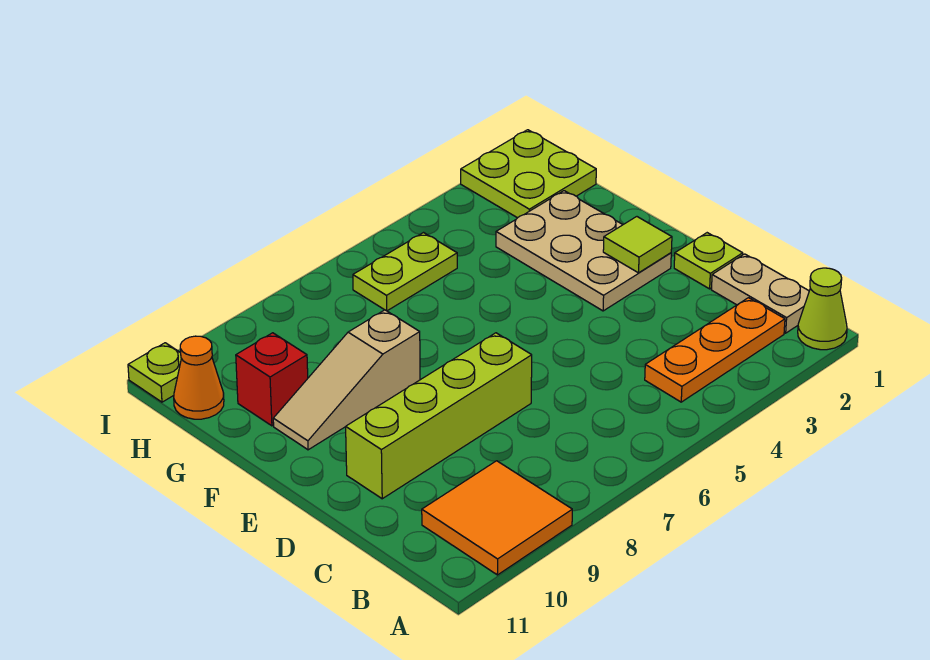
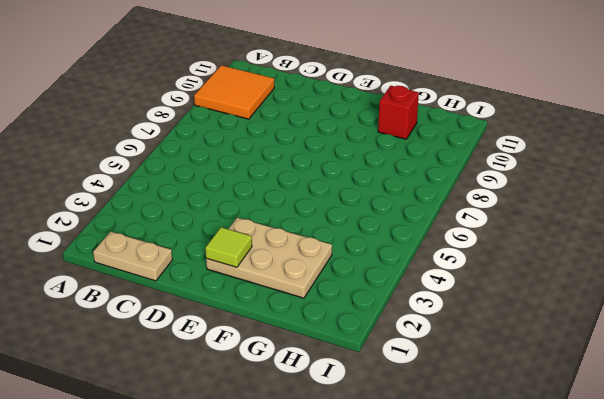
none -> lime cone A1 level 1
none -> orange plate B2:B4 level 1
none -> lime plate D1 level 1

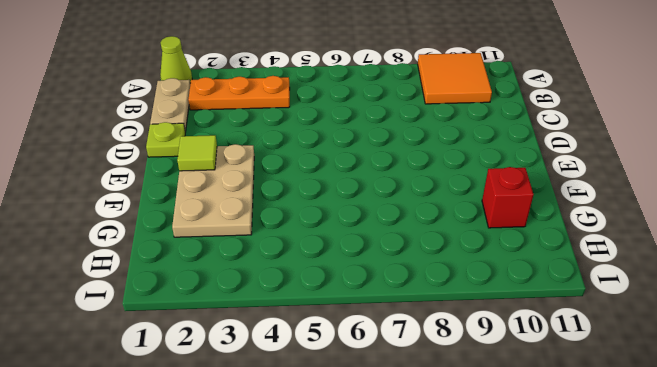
none -> lime brick D7:D10 level 1
none -> tan slope F8:F10 level 1 top 8
none -> lime plate H1:I2 level 1

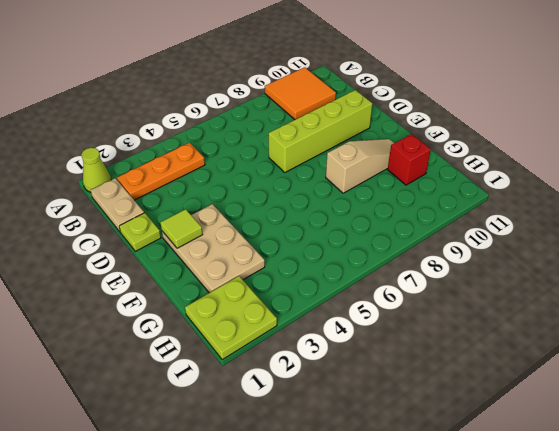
none -> lime plate H5:H6 level 1
none -> orange cone H11 level 1
none -> lime plate I11 level 1

